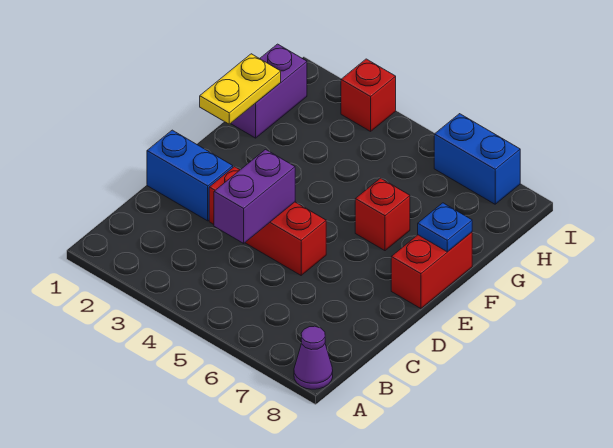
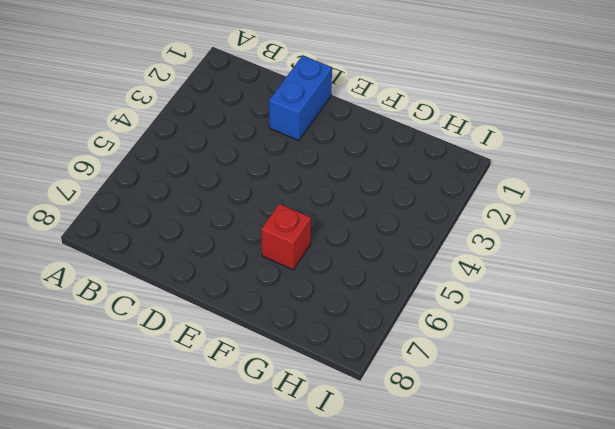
none -> purple cone A8 level 1
none -> red brick D3:D5 level 1

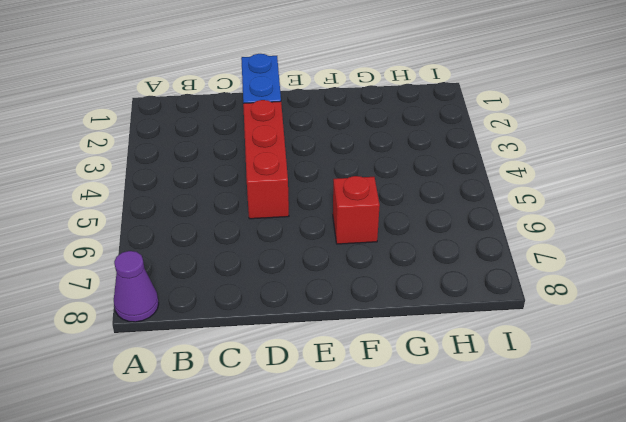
none -> red brick E8:F8 level 1
none -> purple brick G1:H1 level 1

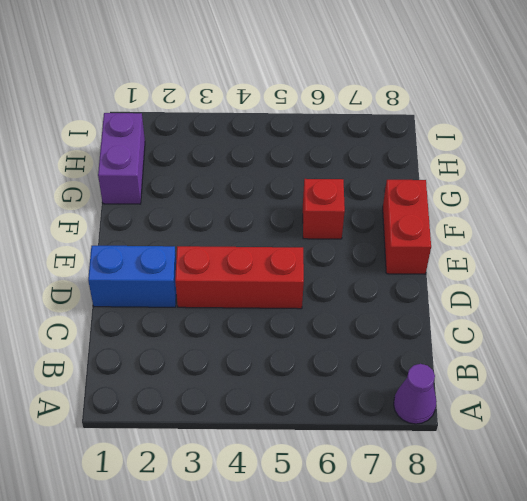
none -> red brick I3 level 1
none -> blue brick I6:I7 level 1

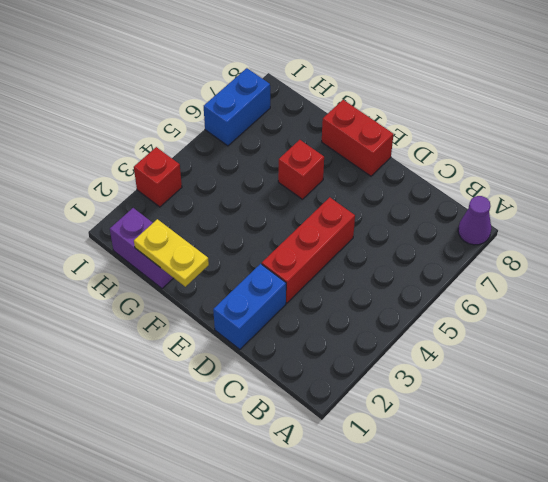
none -> purple brick C4:D4 level 2
none -> blue plate F8 level 2

